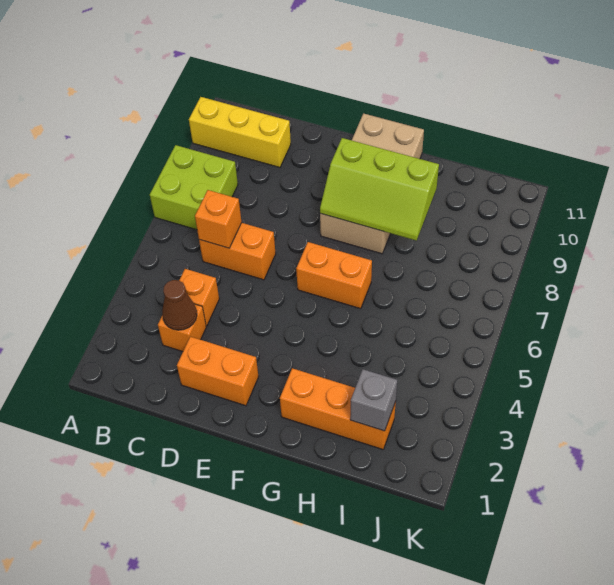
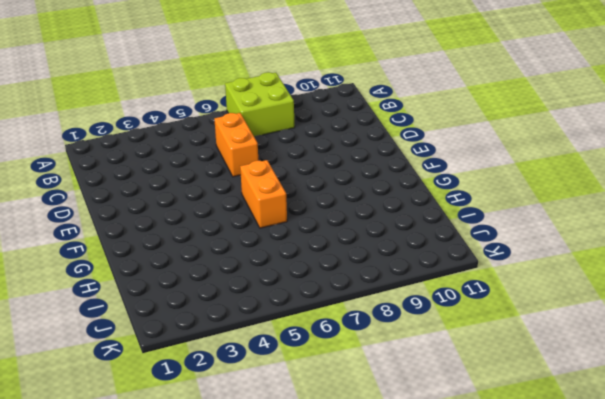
none -> yellow brick A10:C10 level 1
none -> orange brick C3 level 1
none -> orange brick C4 level 1

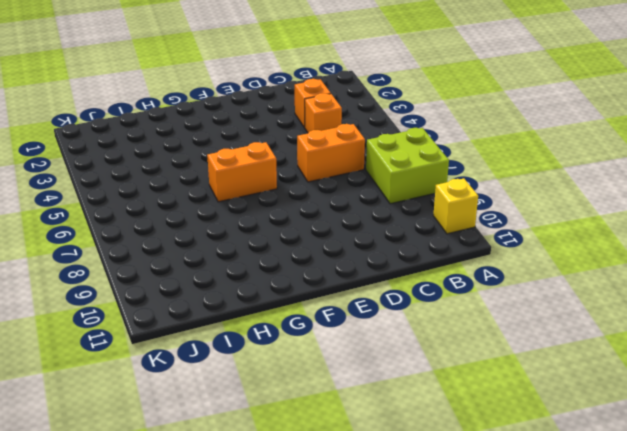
yellow brick A10 level 1 -> yellow brick A10:C10 level 1
none -> orange brick D2:E2 level 1
none -> tan brick F8:G11 level 1
none -> orange brick G2:I2 level 1

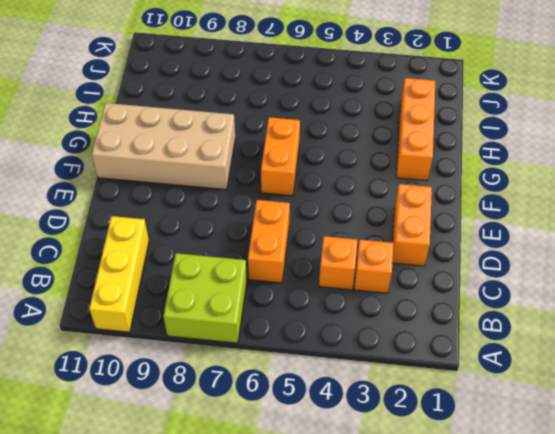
none -> brown cone C3 level 2
none -> orange brick C6 level 2
none -> lime slope F8:H9 level 2 top 9

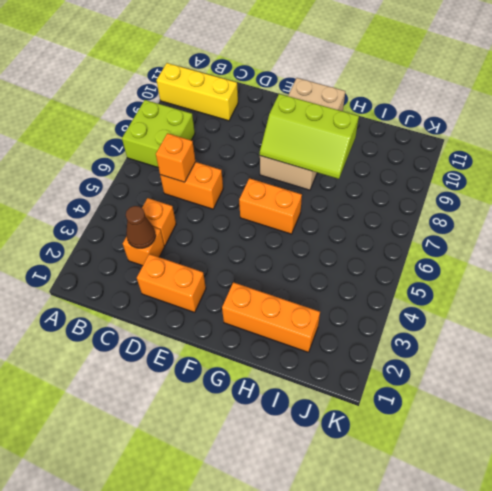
none -> grey brick I2 level 2

